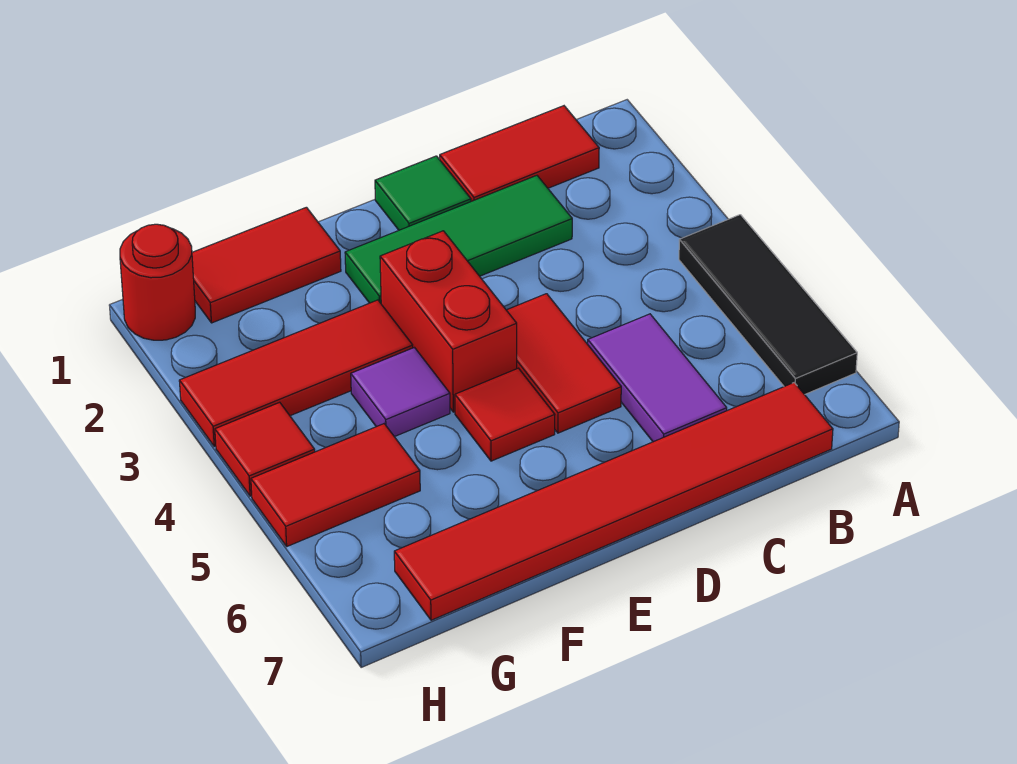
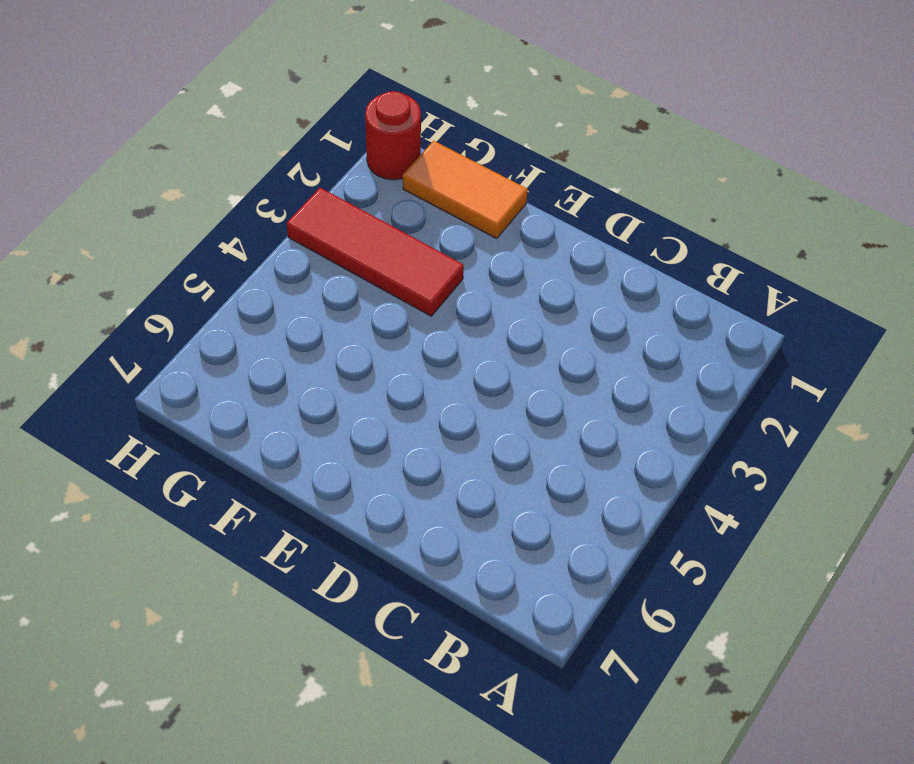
orange tile F1:G1 level 1 -> red tile F1:G1 level 1
none -> black tile A4:A6 level 1
none -> red tile B1:C1 level 1
none -> red tile B7:G7 level 1

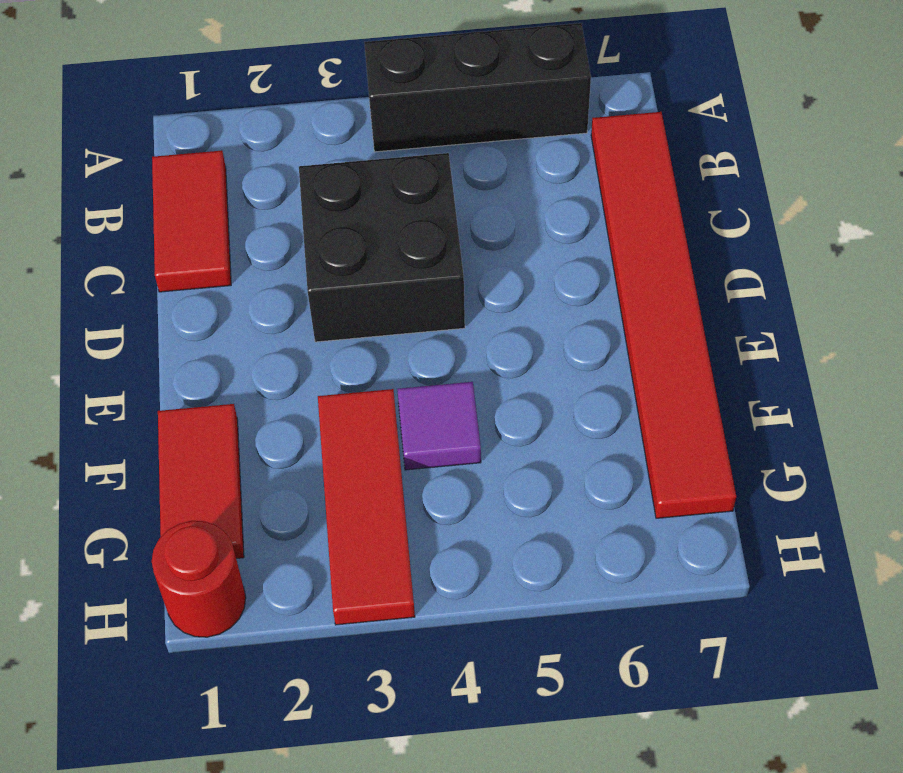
black brick A4:A6 level 1 -> black tile A4:A6 level 1
black brick C3:D4 level 1 -> red tile D4:D5 level 1
none -> green tile C2:E2 level 1
none -> purple tile C5:C6 level 1
none -> green tile D1 level 1

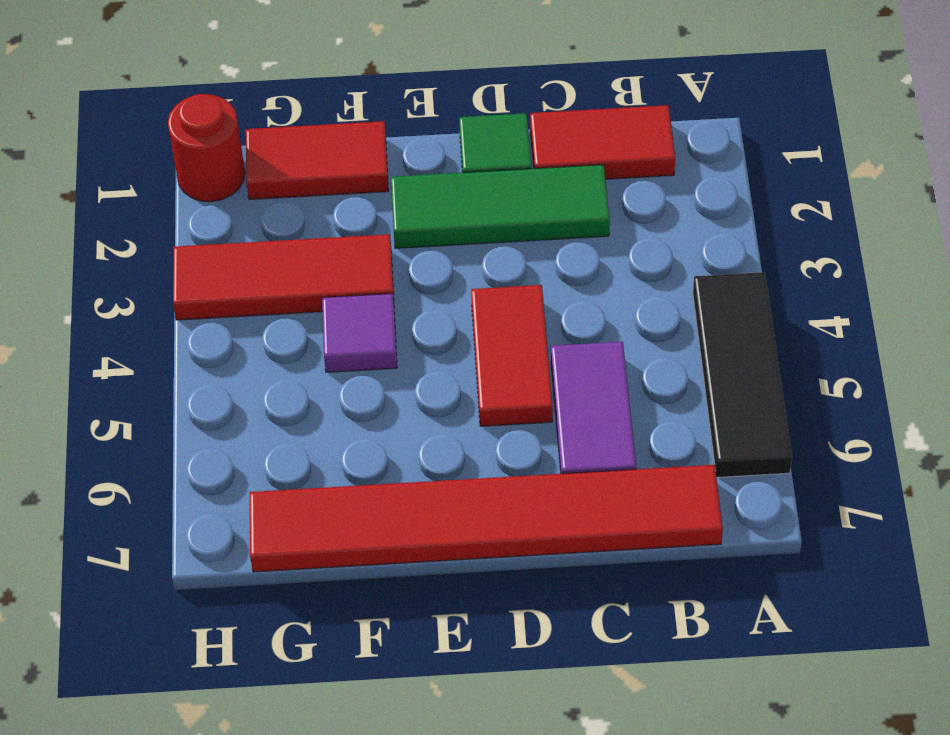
none -> red brick E3:E4 level 1
none -> red tile E5 level 1
none -> red tile G5:H5 level 1

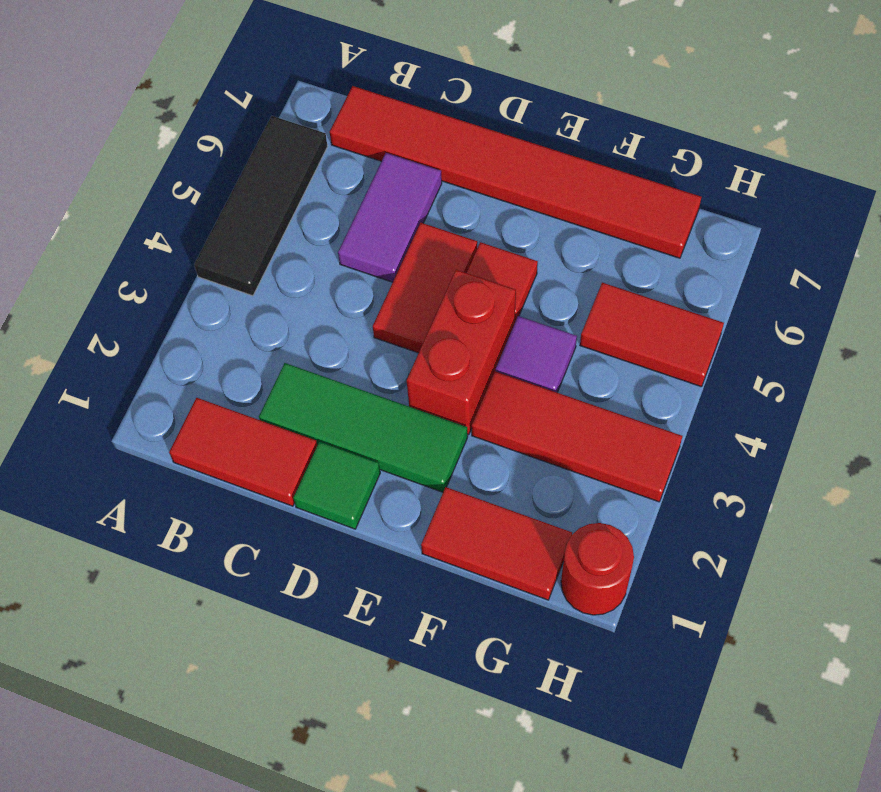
none -> red tile H4 level 1

